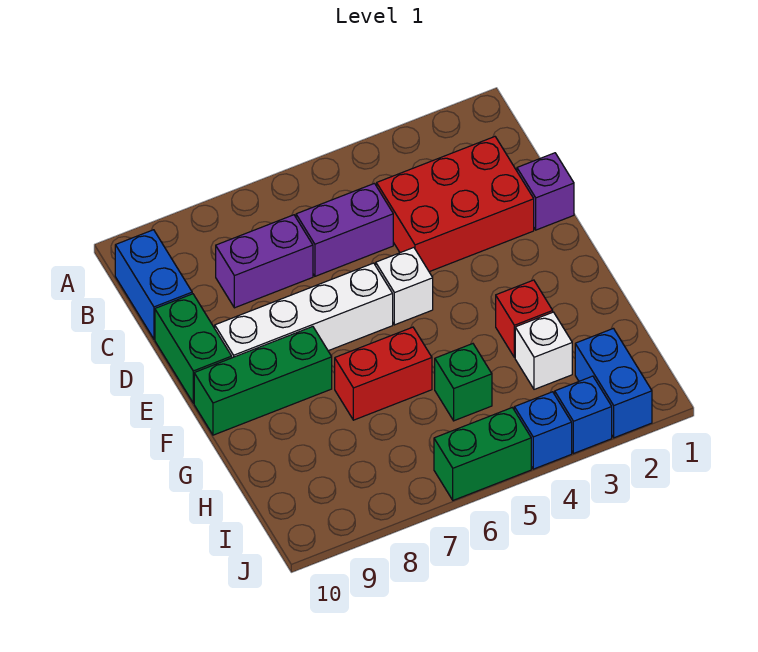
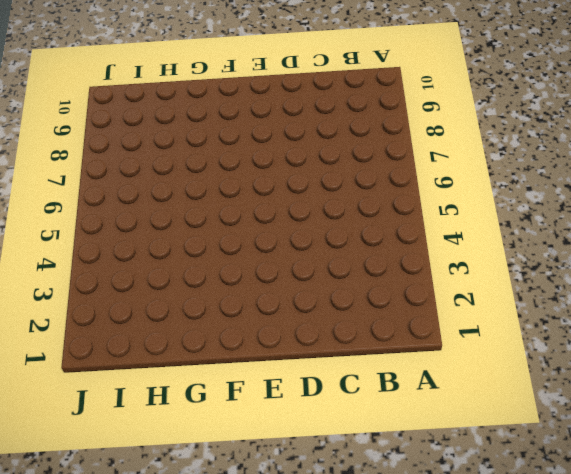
none -> blue brick B10:C10 level 1
none -> red brick C2:D4 level 1
none -> purple brick C5:C6 level 1

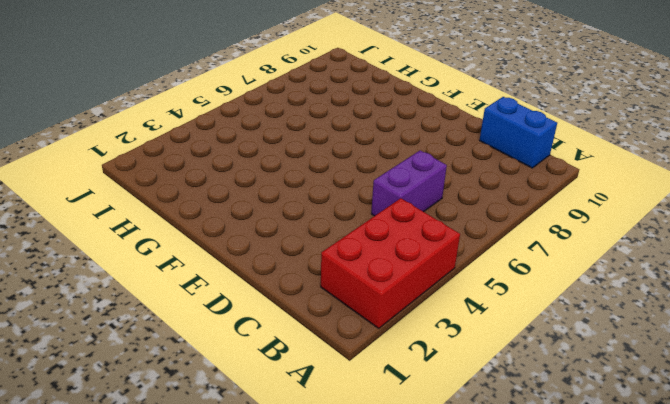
red brick A2:B4 level 1 -> red brick C2:D4 level 1
none -> purple brick C7:C8 level 1
none -> purple brick D1 level 1
none -> green brick D10:E10 level 1

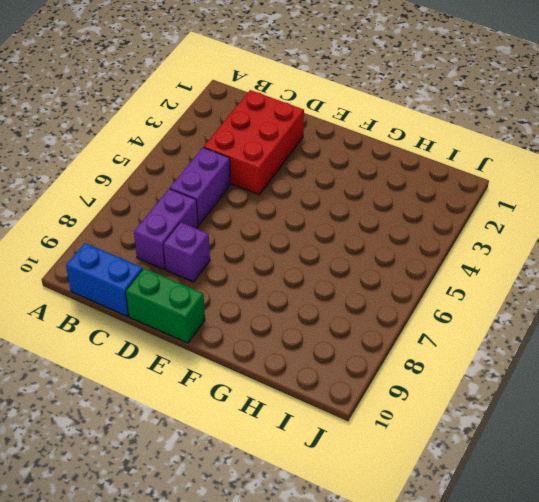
purple brick D8 level 1 -> purple brick D1 level 1
none -> white brick E5 level 1
none -> white brick E6:E9 level 1
none -> green brick F8:F10 level 1

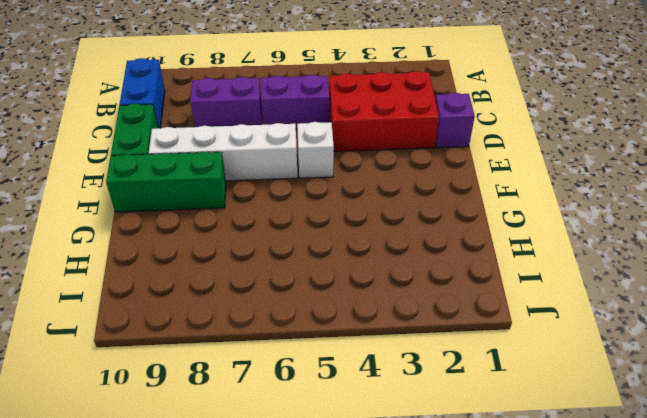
none -> red brick G3 level 1
none -> red brick G6:G7 level 1
none -> white brick H3 level 1

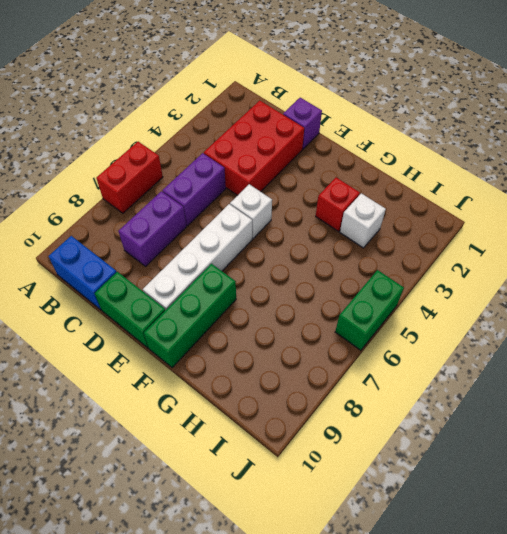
red brick A6:A7 level 1 -> red brick G6:G7 level 1
none -> green brick H5 level 1
none -> blue brick I2:J2 level 1
none -> blue brick J3 level 1

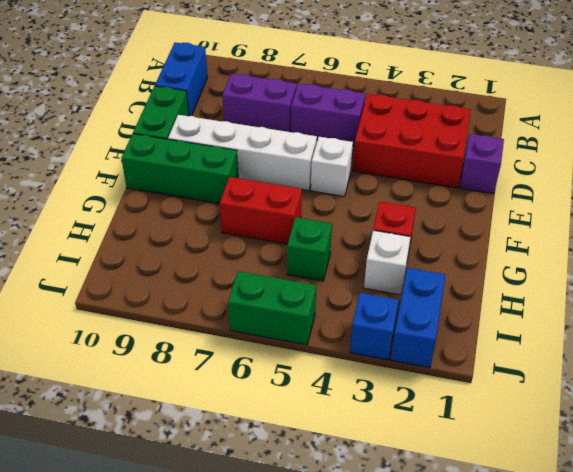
none -> blue brick J4 level 1

